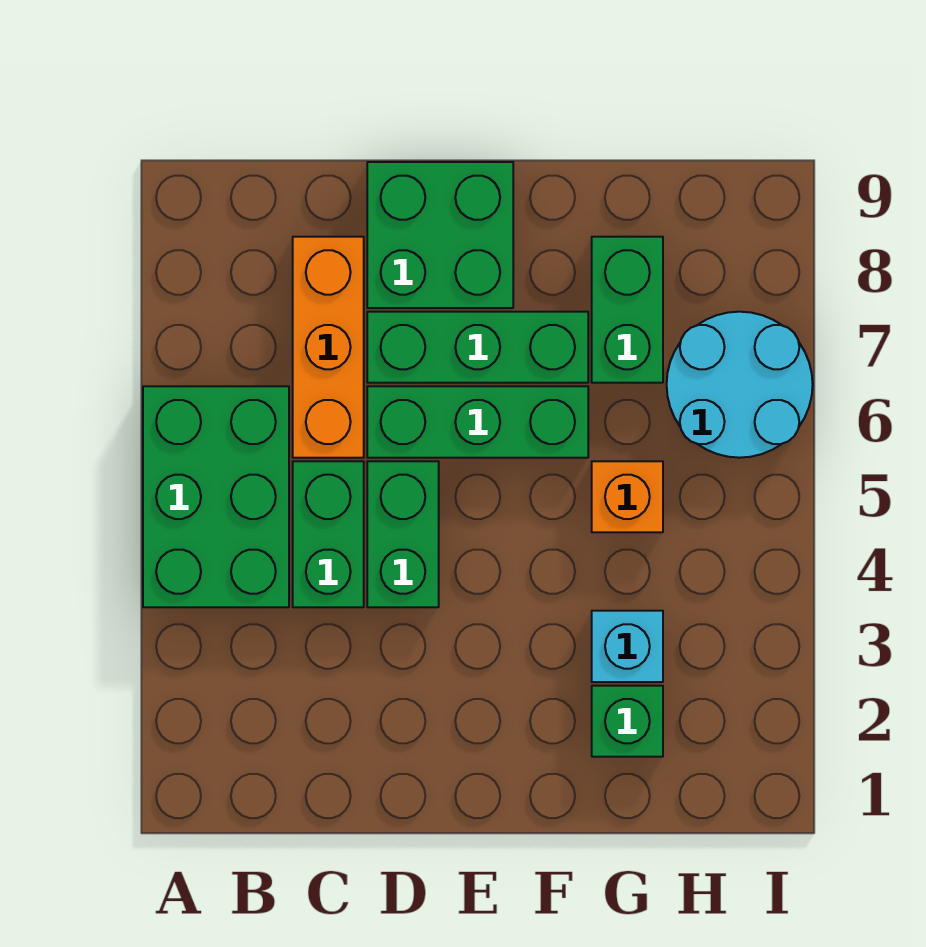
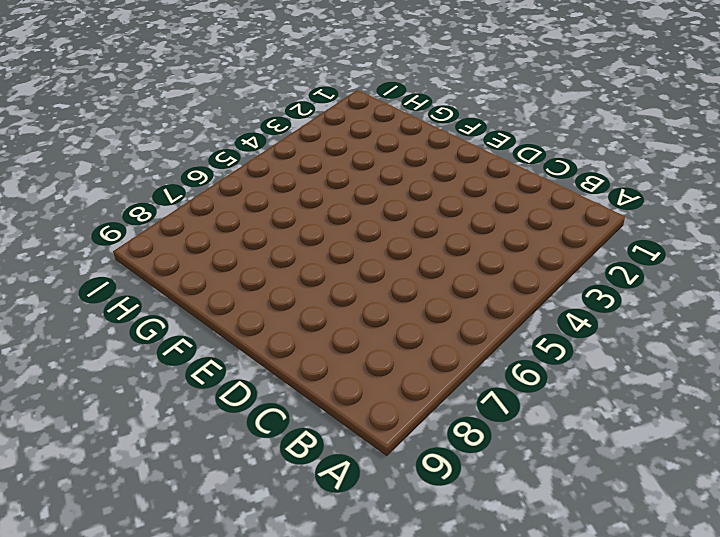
none -> green brick A4:B6 level 1
none -> green brick C4:C5 level 1
none -> orange brick C6:C8 level 1

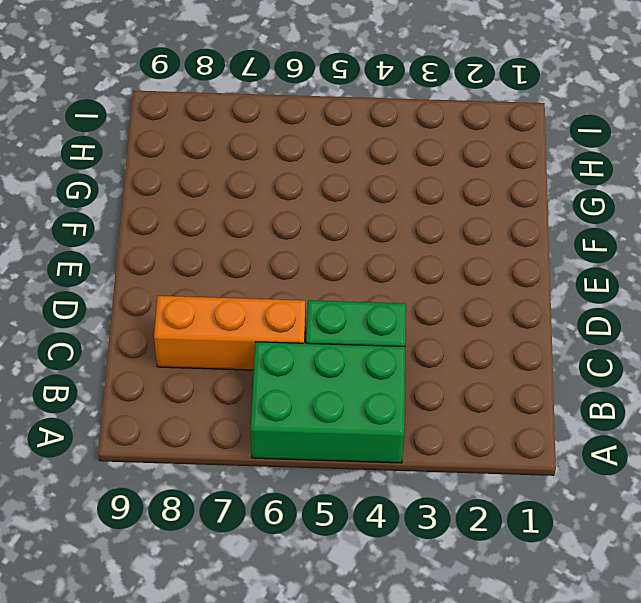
none -> green brick D4:D5 level 1
none -> green brick D6:F6 level 1
none -> green brick D7:F7 level 1

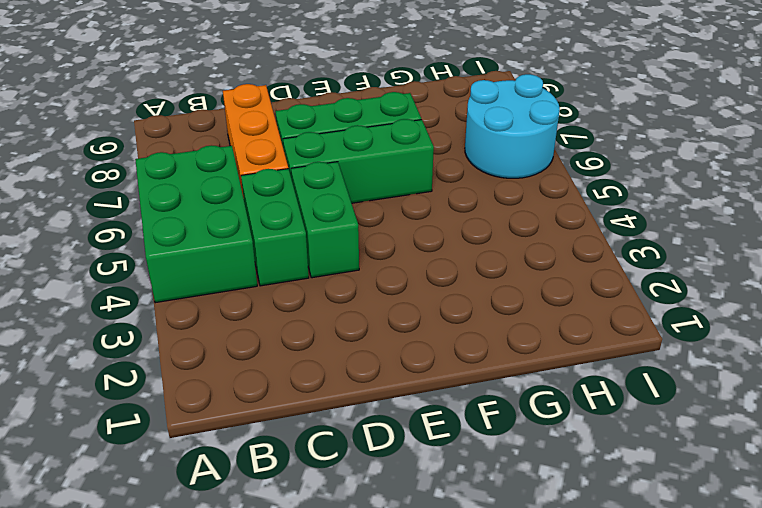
none -> green brick D8:E9 level 1
none -> green brick G2 level 1
none -> cyan brick G3 level 1

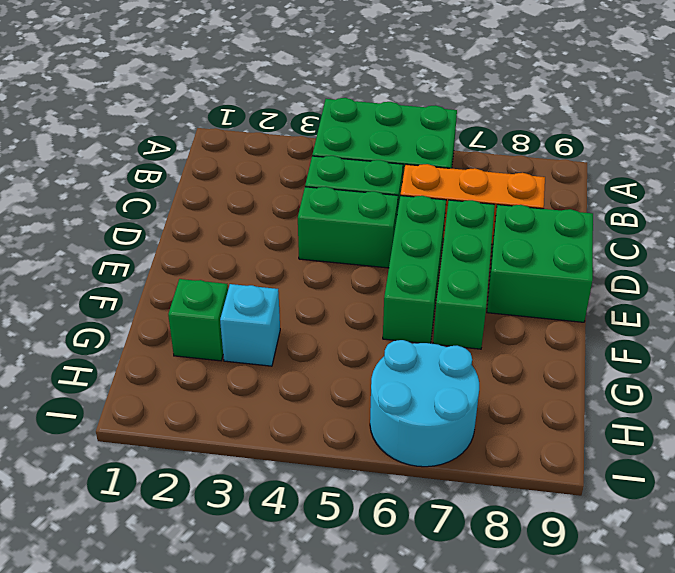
none -> orange brick G5 level 1
none -> green brick G7:G8 level 1

